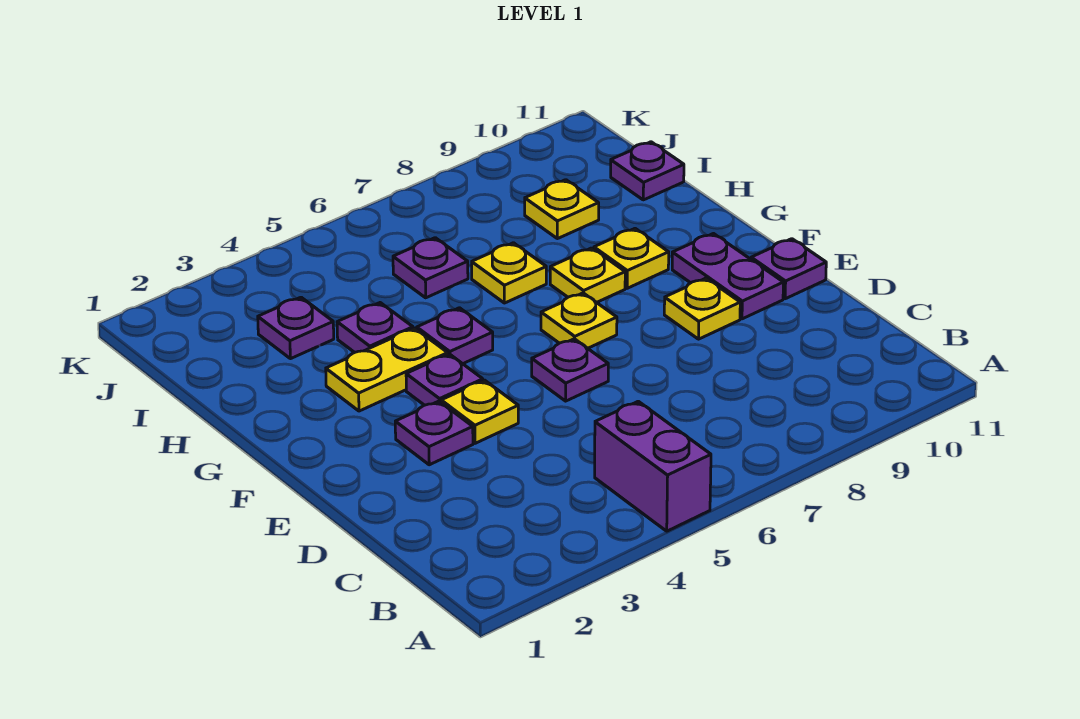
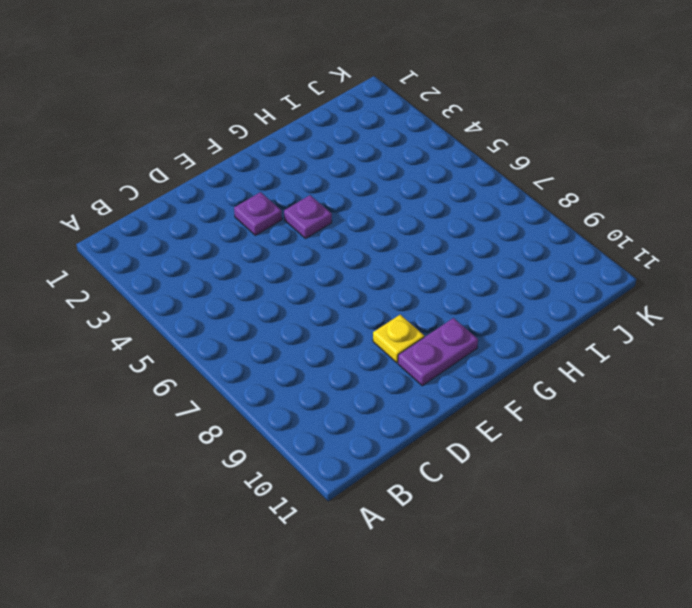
none -> purple brick A5:B5 level 1
none -> yellow plate E4 level 1
none -> purple plate E6 level 1

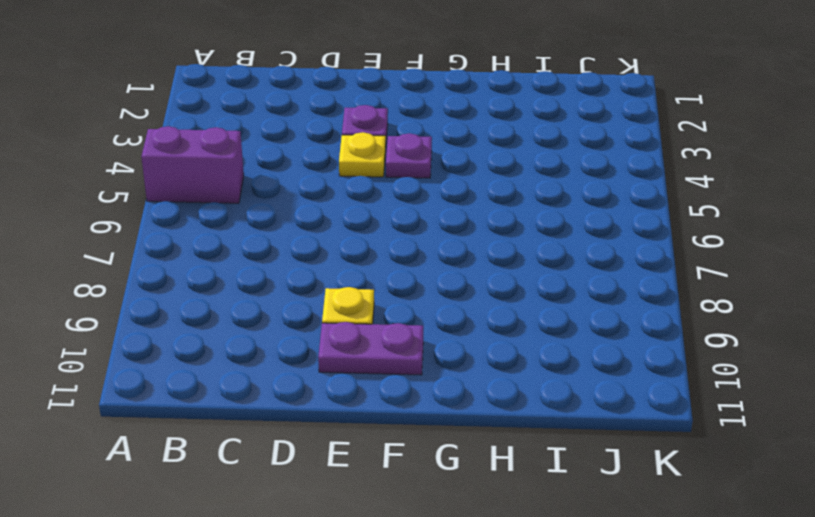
none -> purple plate E6 level 1
none -> purple plate E11 level 1
none -> yellow plate F7 level 1

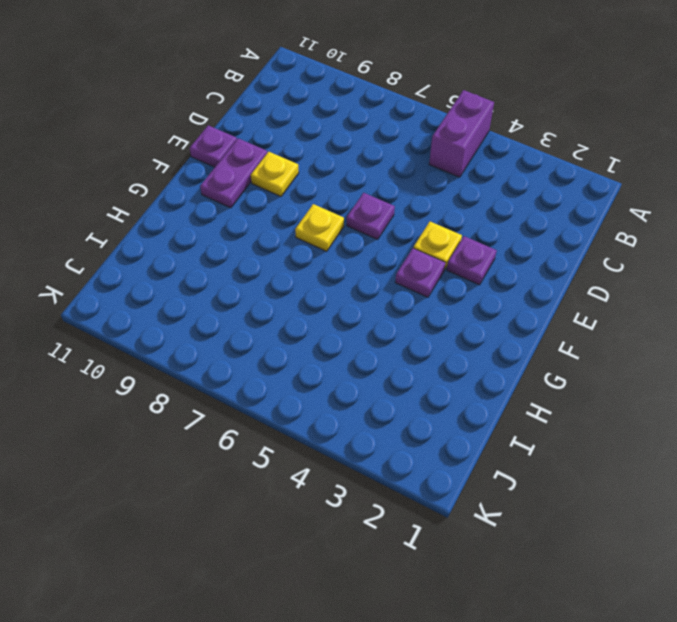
none -> yellow plate G3:G4 level 1
none -> purple plate G5 level 1
none -> yellow plate G8 level 1

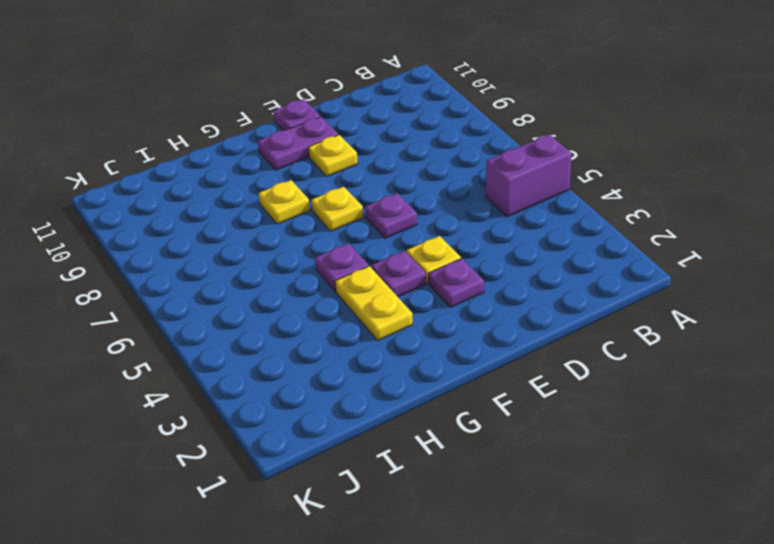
none -> yellow plate G9 level 1
none -> purple plate H4 level 1
none -> yellow plate H7 level 1

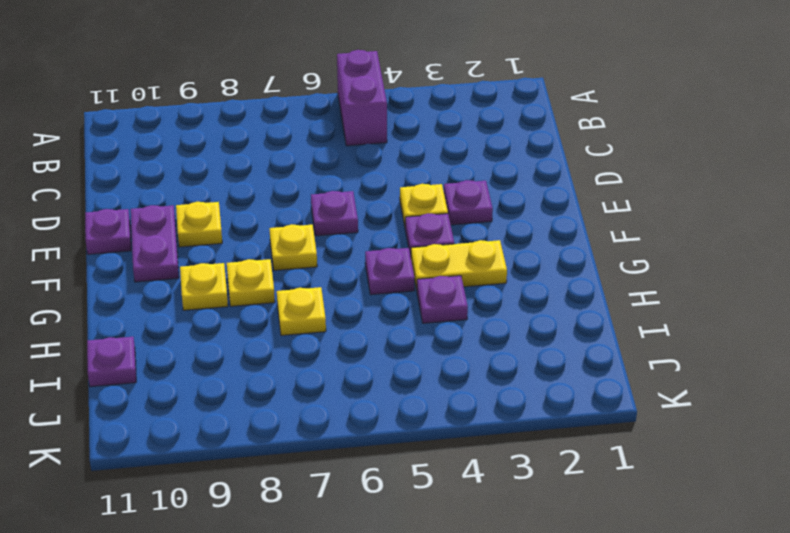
none -> purple plate I3 level 1
none -> purple plate I6 level 1
none -> yellow plate I9 level 1

